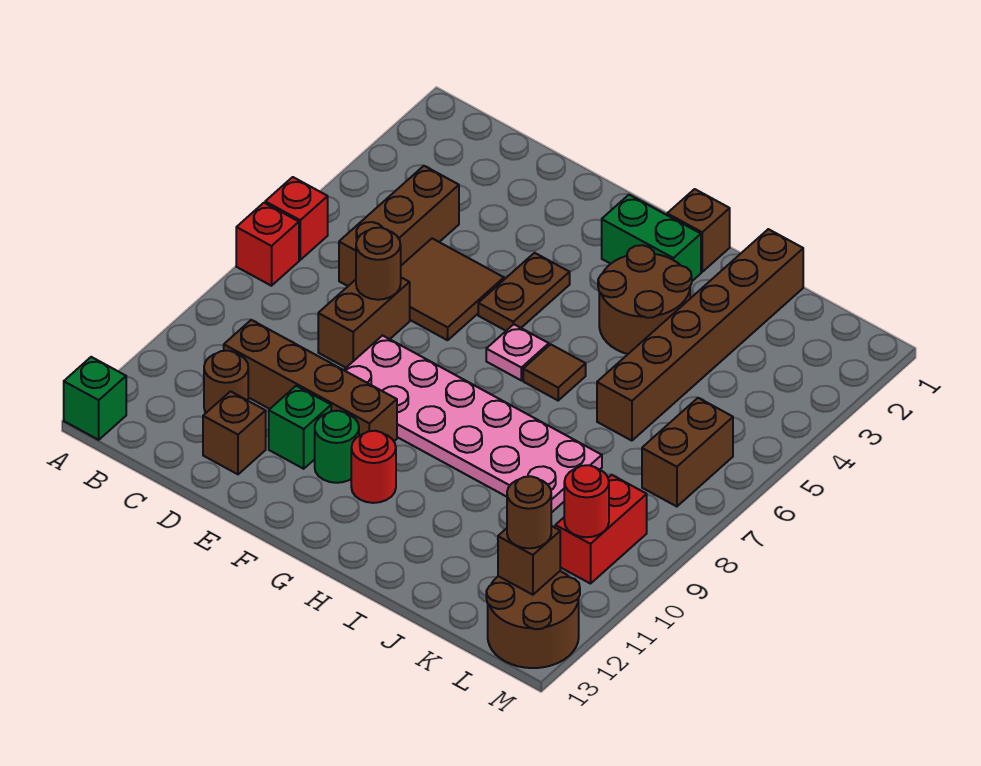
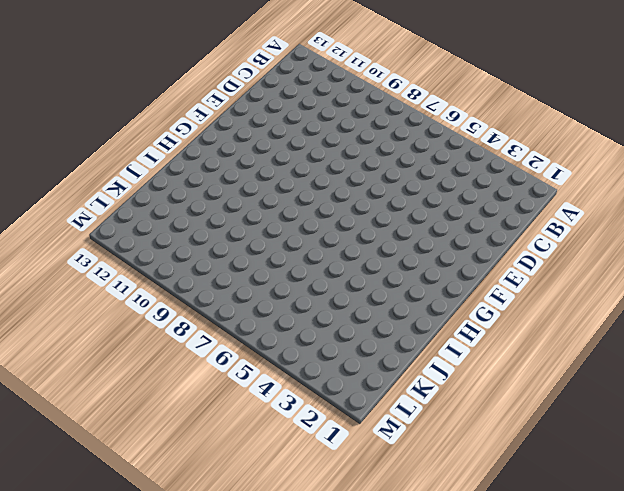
none -> red brick A6 level 1
none -> red brick A7 level 1
none -> green brick A13 level 1

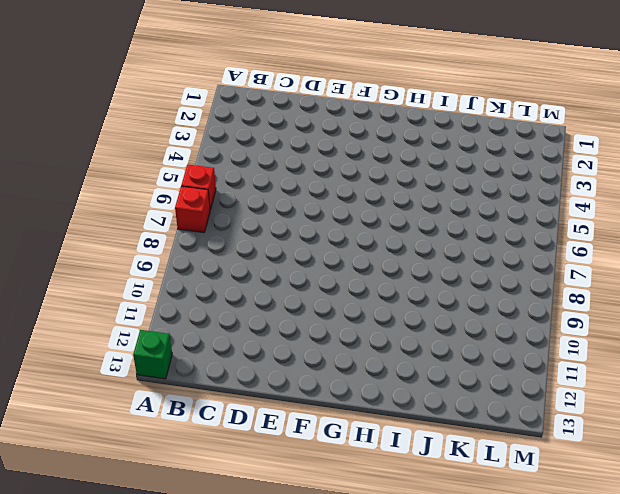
none -> brown brick C4:C6 level 1
none -> brown brick C10:F10 level 1
none -> brown round brick C11 level 1

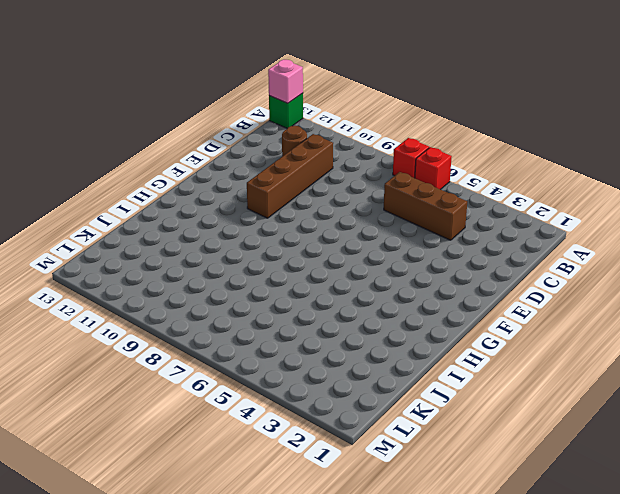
pink brick A13 level 2 -> none
none -> brown tile D5:E6 level 1
none -> brown brick D7:D8 level 1
none -> brown brick D12 level 1

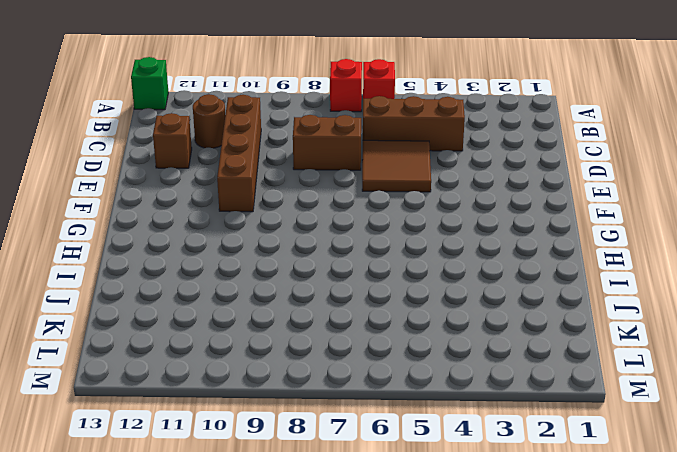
none -> pink plate E8:J9 level 1
none -> green brick E11 level 1
none -> brown plate F4:F5 level 1

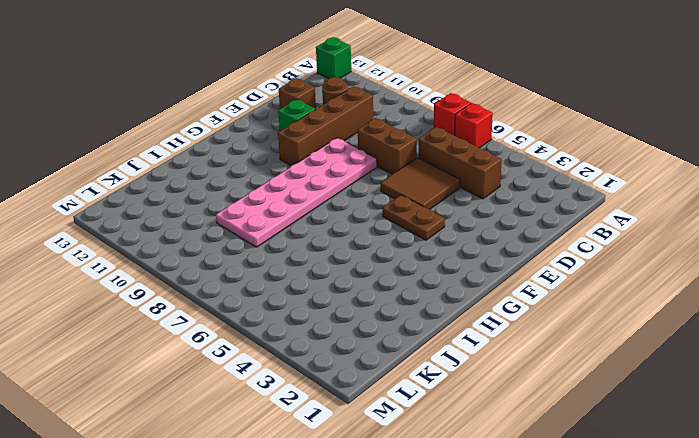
none -> green round brick F11 level 1
none -> green brick G2:H2 level 1
none -> pink plate G6 level 1

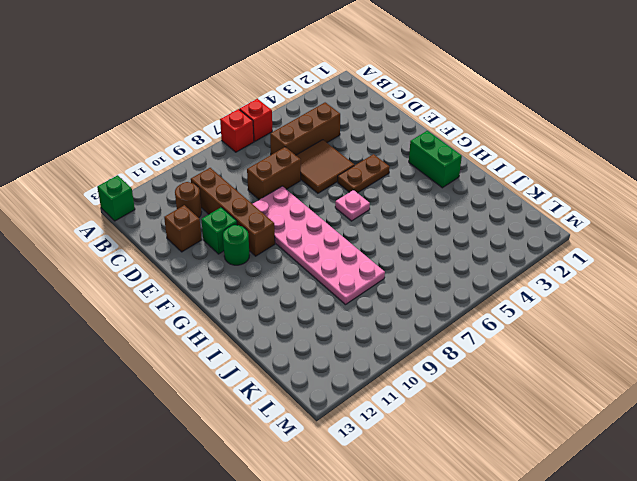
none -> red round brick G11 level 1
none -> brown brick H1 level 1
none -> brown round brick H3:I4 level 1

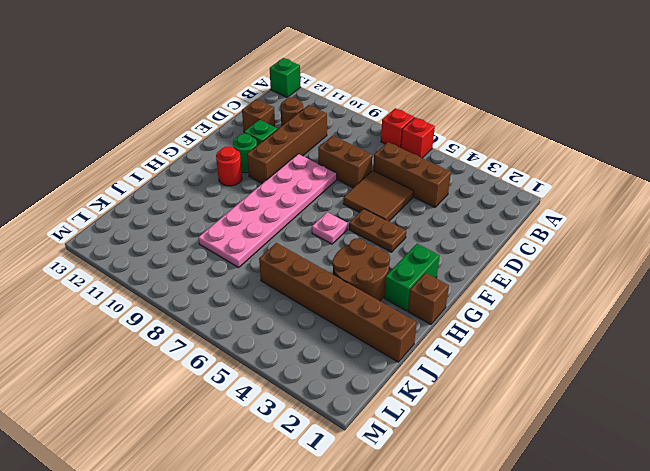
none -> brown tile H6 level 1
none -> brown brick L6:L7 level 1
none -> red brick L9:L10 level 1

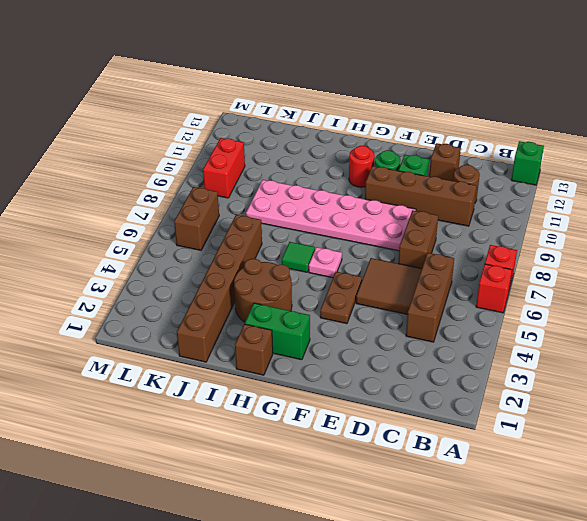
green tile H6 level 1 -> brown tile H6 level 1
none -> brown round brick L12:M13 level 1
none -> brown round brick D7 level 2
none -> red round brick L10 level 2

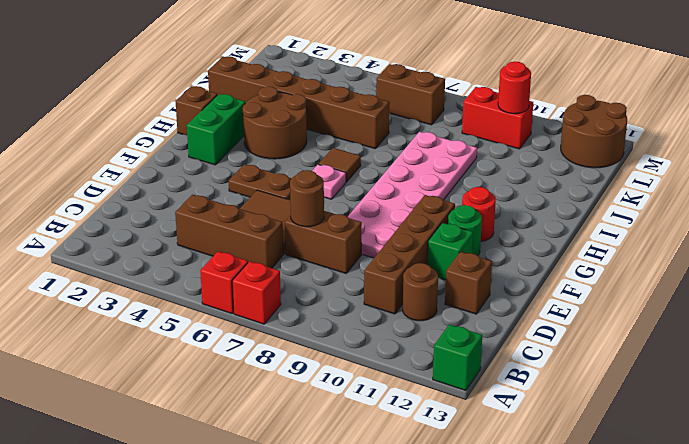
none -> brown brick L12 level 2
none -> brown round brick L12 level 3

